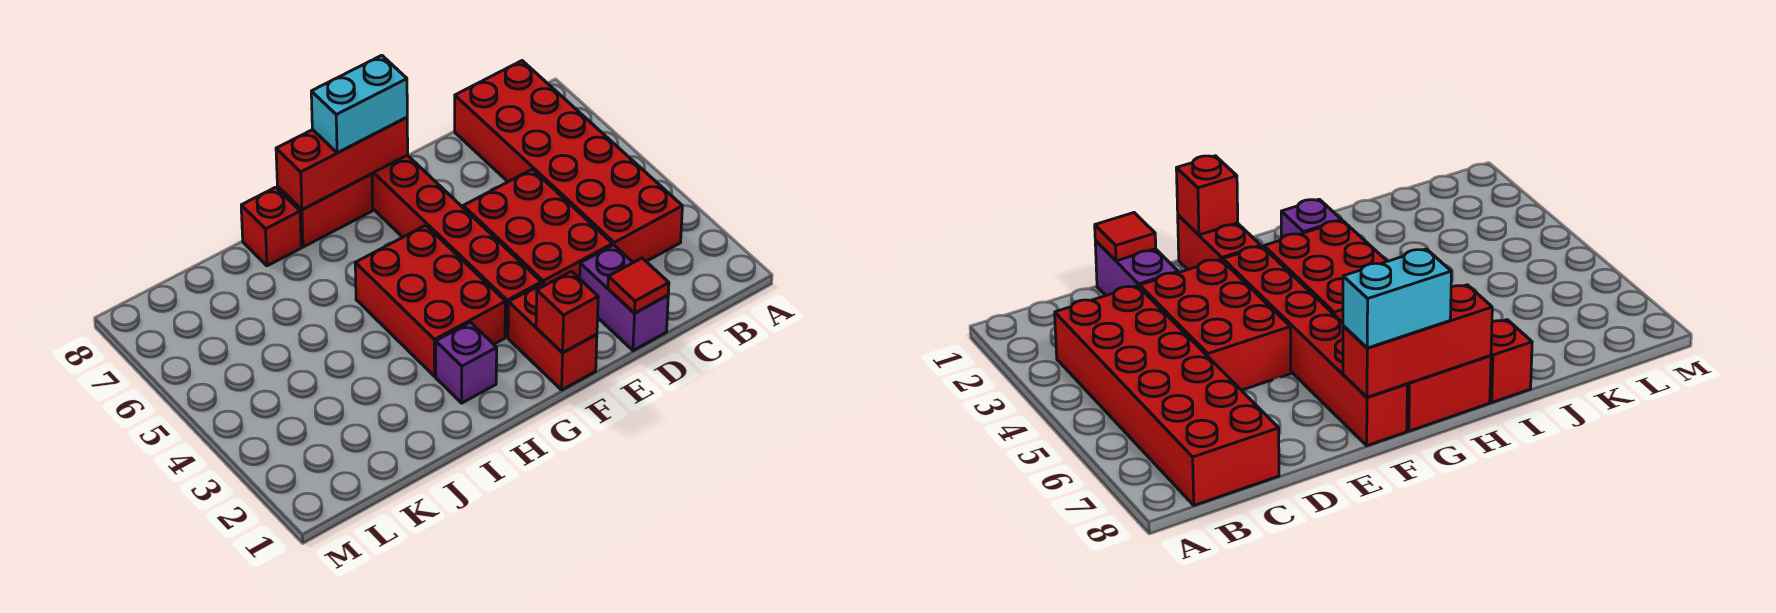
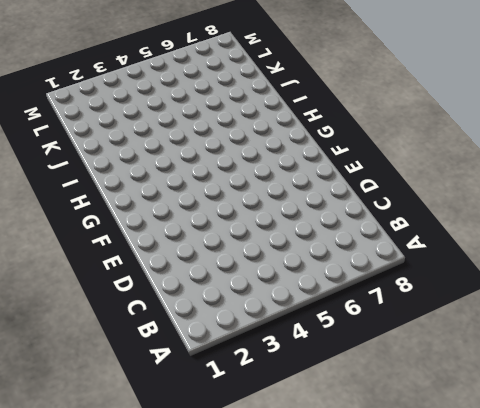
none -> red brick B3:C8 level 1
none -> purple brick D1:D2 level 1
none -> red brick D3:E5 level 1

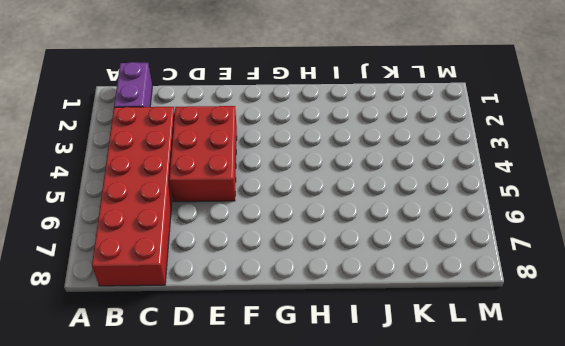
purple brick B1:B2 level 1 -> purple brick D1:D2 level 1
none -> red brick F1:F2 level 1
none -> red brick F3:F8 level 1
none -> red brick G3:H5 level 1

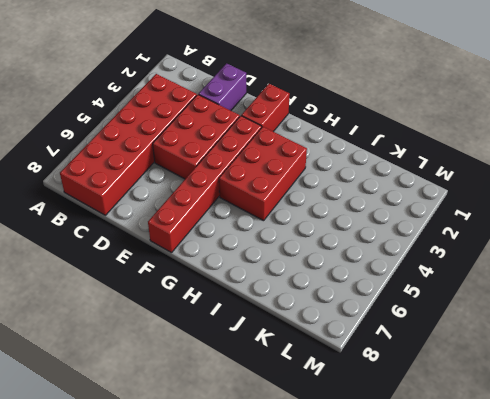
none -> red brick G8:H8 level 1
none -> purple brick H2 level 1
none -> red brick I8 level 1

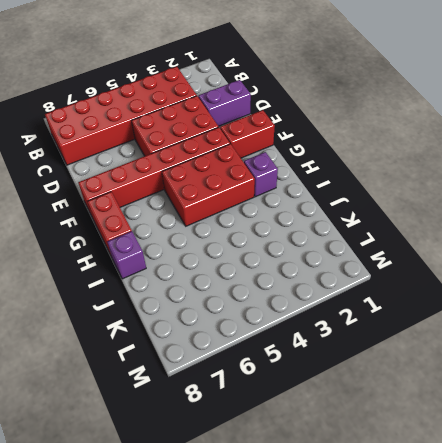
purple brick I8 level 1 -> red brick I8 level 1
none -> red tile D1 level 2
none -> red brick F1 level 2
none -> red brick F8:H8 level 2

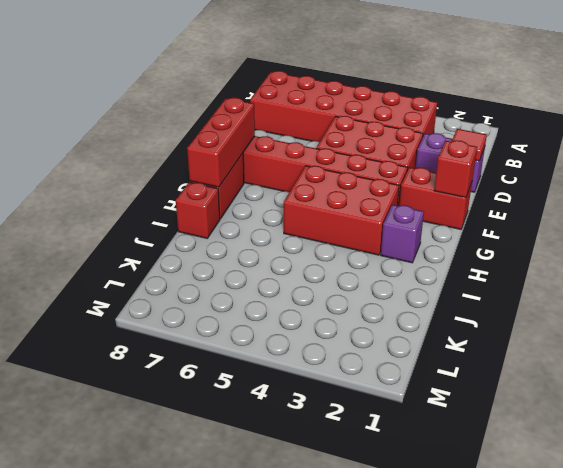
none -> cyan brick F8:G8 level 3

